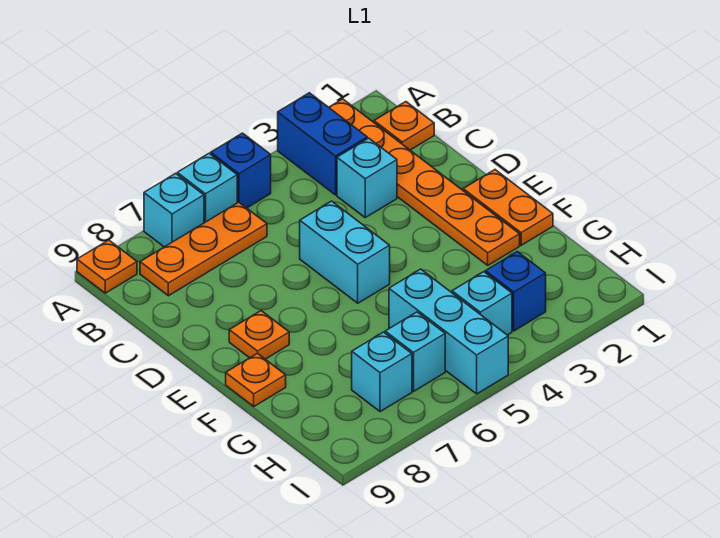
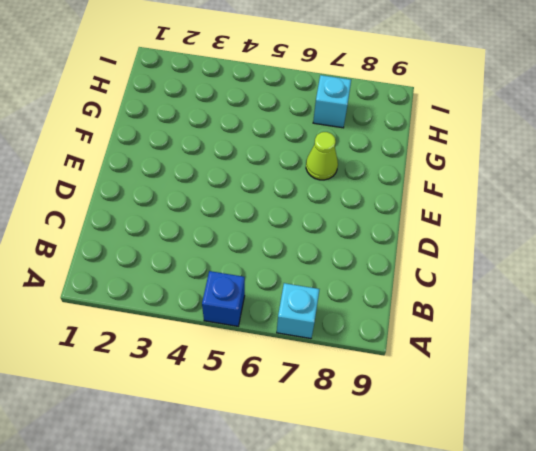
lime cone F7 level 1 -> none
none -> orange plate A2:F2 level 1
none -> blue brick A3:B3 level 1
none -> cyan brick A6 level 1

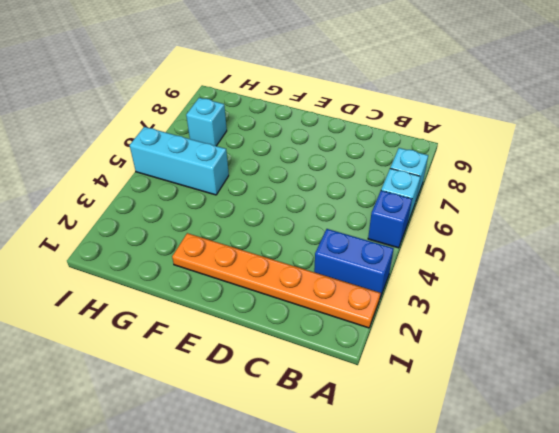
none -> orange plate A9 level 1
none -> orange plate B1 level 1
none -> orange plate B6:B8 level 1

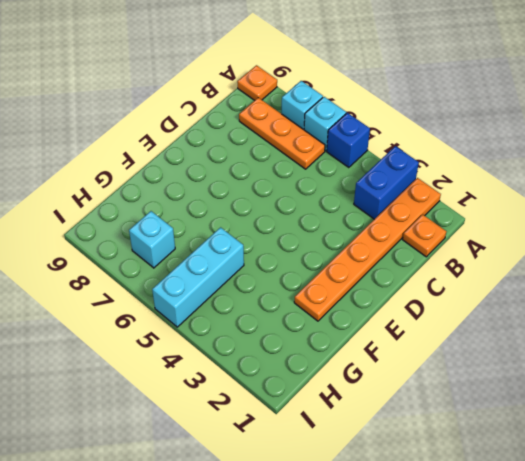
none -> cyan brick C3 level 1
none -> cyan brick D5:E5 level 1
none -> orange plate E1:F1 level 1

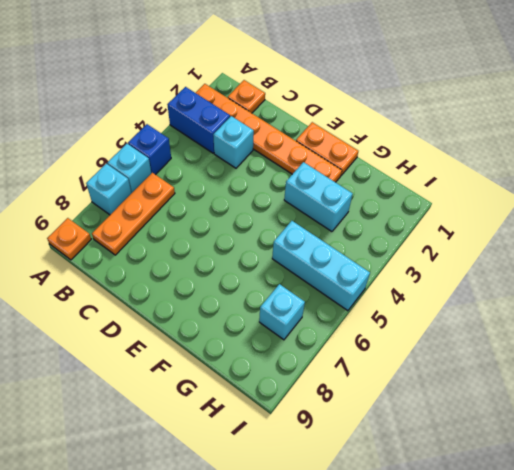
cyan brick F3:G3 level 1 -> cyan brick D5:E5 level 1
none -> orange plate E8 level 1
none -> orange plate F9 level 1
none -> blue brick H3 level 1

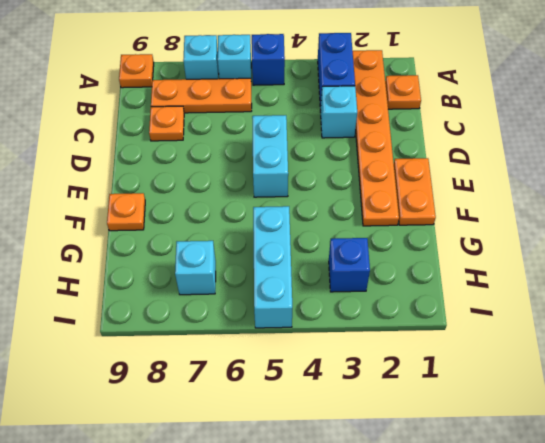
orange plate C8 level 1 -> orange plate E8 level 1
none -> cyan brick H4 level 1
none -> cyan brick H6 level 1

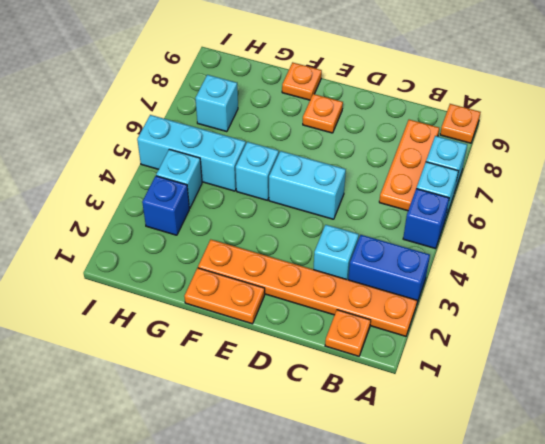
cyan brick F5 level 1 -> cyan brick H6 level 1

